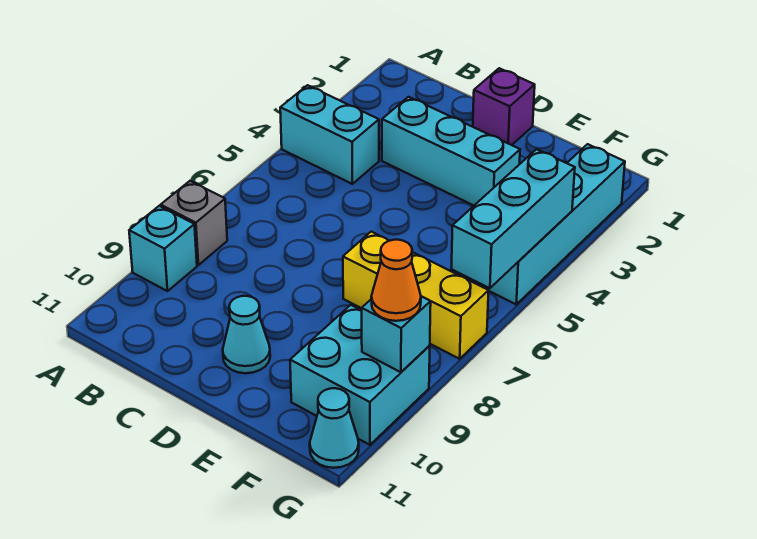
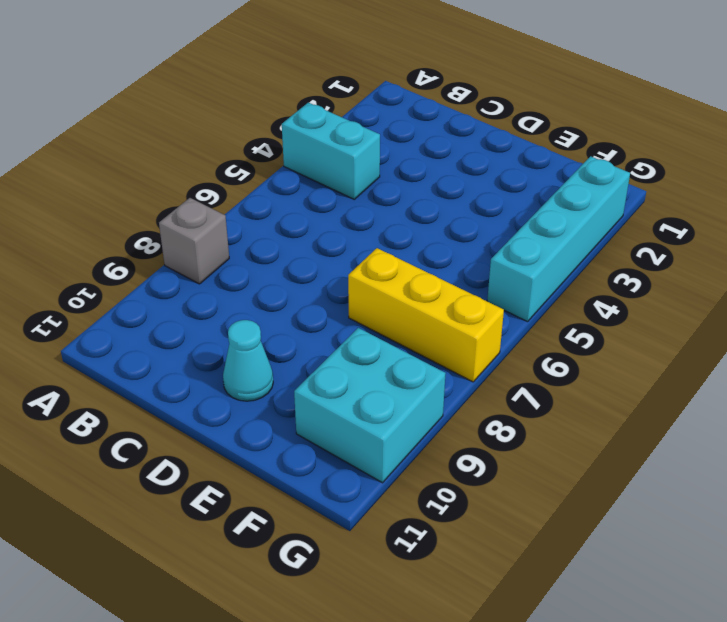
none -> cyan brick A9 level 1
none -> cyan brick C3:E3 level 1
none -> purple brick D1 level 1

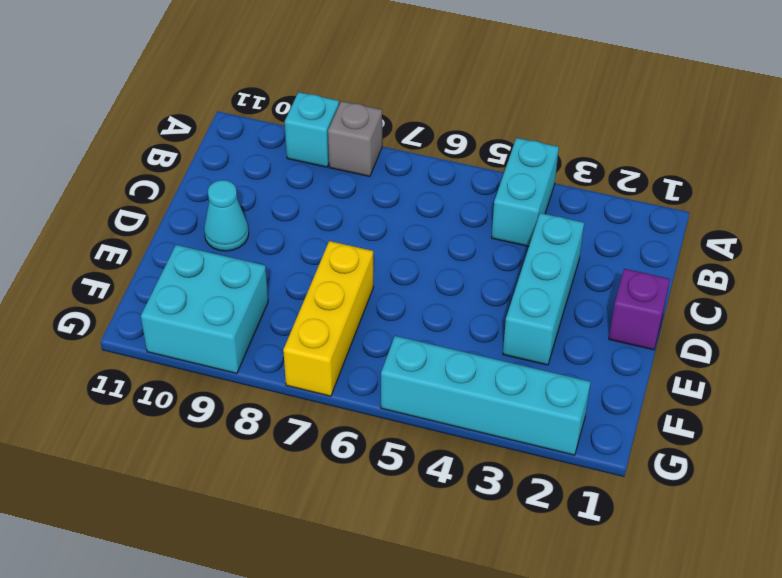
none -> cyan cone G11 level 1
none -> cyan brick G4:G6 level 2
none -> cyan brick G9 level 2

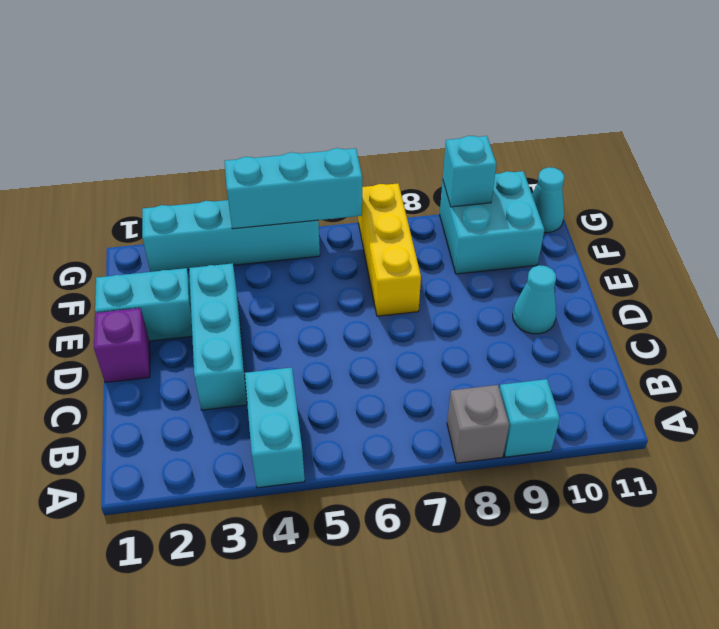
cyan brick E1:E2 level 1 -> none
none -> orange cone G9 level 3

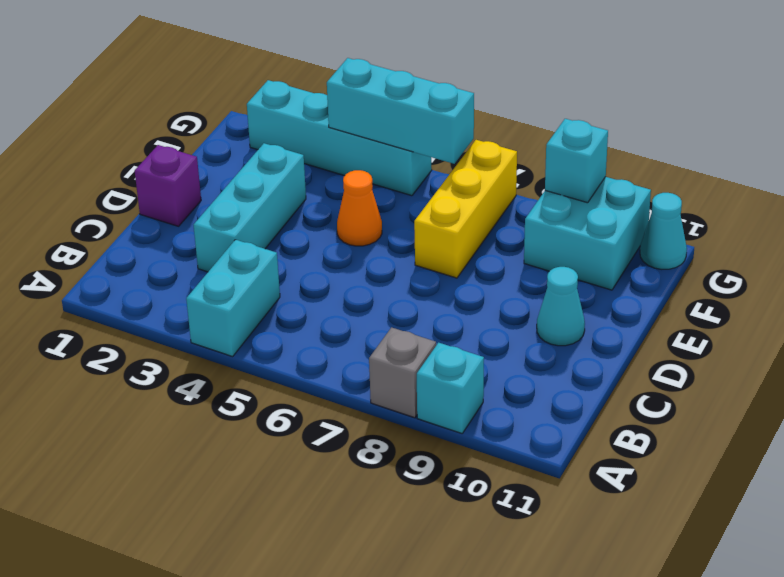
orange cone E5 level 1 -> orange cone G9 level 3

